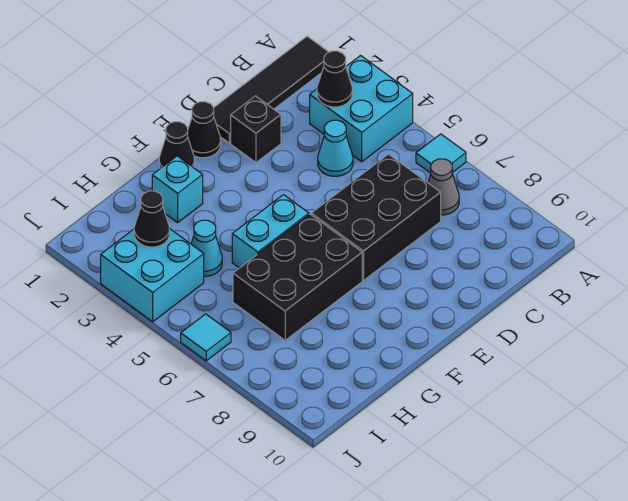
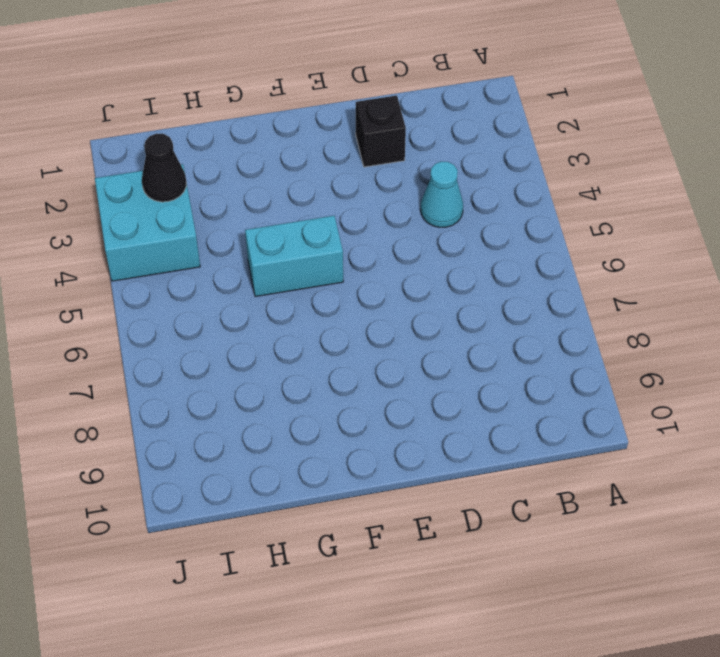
none -> black tile A1:D1 level 1
none -> cyan brick A3:B4 level 1
none -> cyan tile A6 level 1

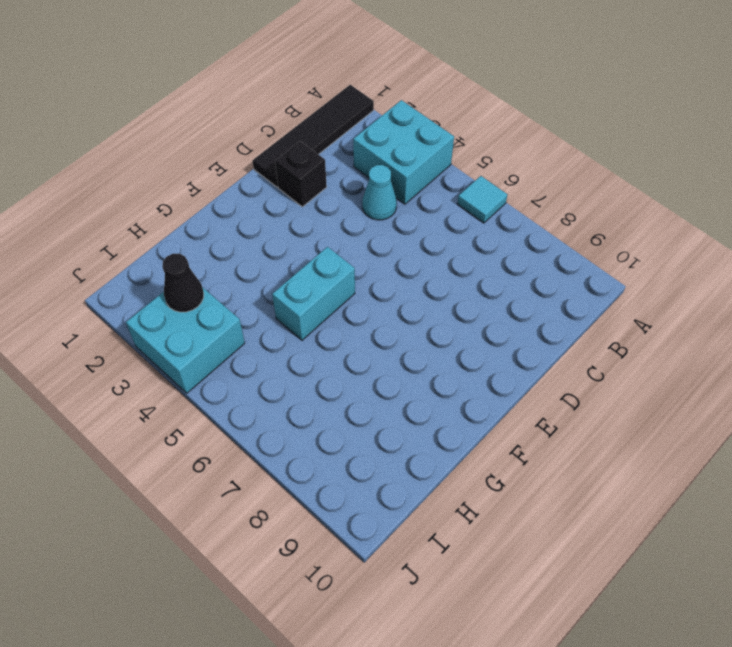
none -> grey cone B7 level 1
none -> black brick C6:E7 level 1
none -> black cone E1 level 1

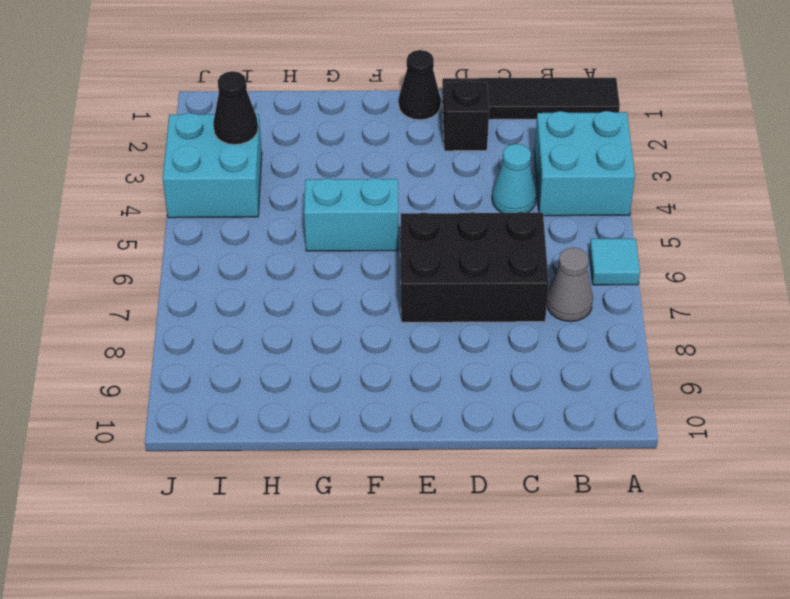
none -> black cone F1 level 1
none -> black brick F6:H7 level 1
none -> cyan brick G2 level 1

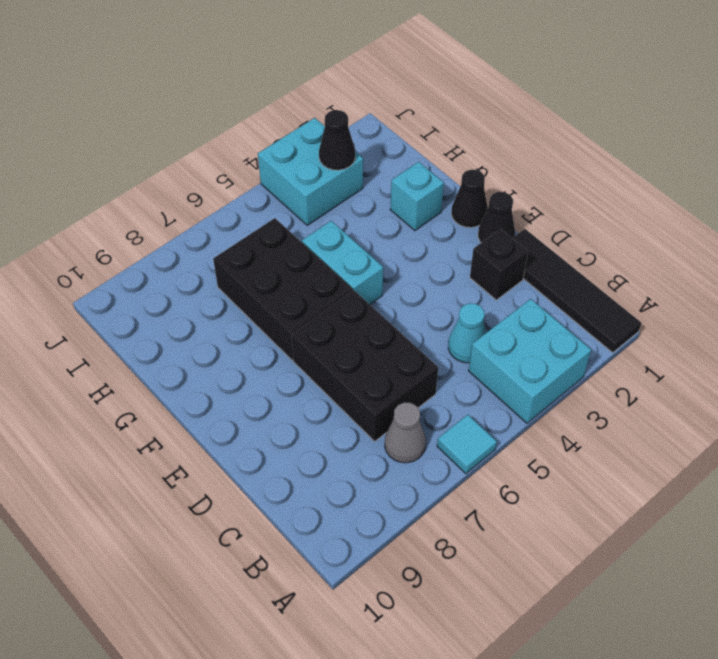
none -> cyan cone H4 level 1
none -> cyan tile J6 level 1
none -> black cone B3 level 2

